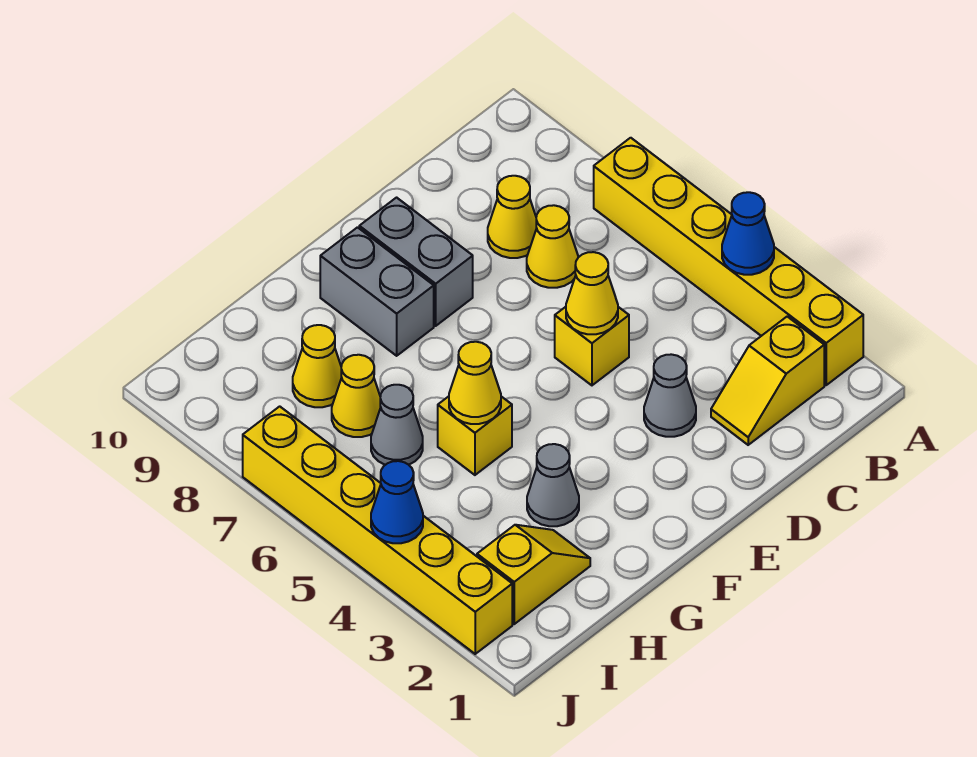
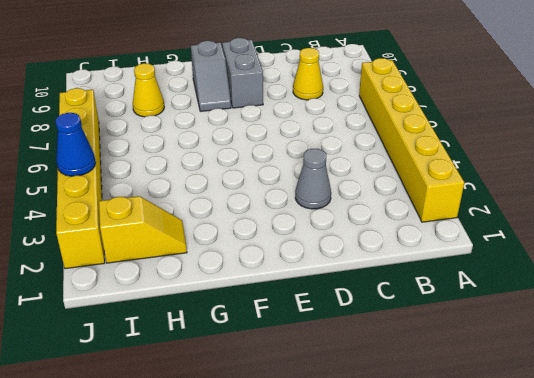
grey slope F8:F9 level 1 top 9 -> grey brick F8:F9 level 1
none -> yellow slope B2:C2 level 1 top B
none -> yellow cone C7 level 1
none -> yellow brick D5 level 1

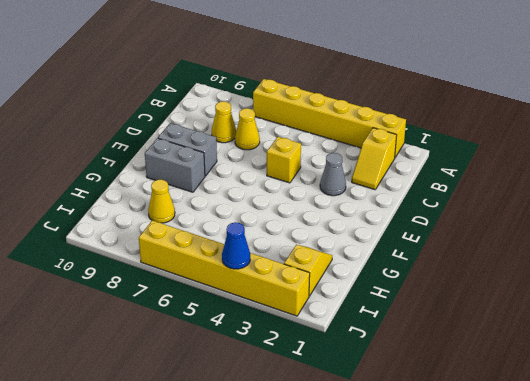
none -> grey cone G3 level 1
none -> yellow brick G5 level 1
none -> grey cone H6 level 1

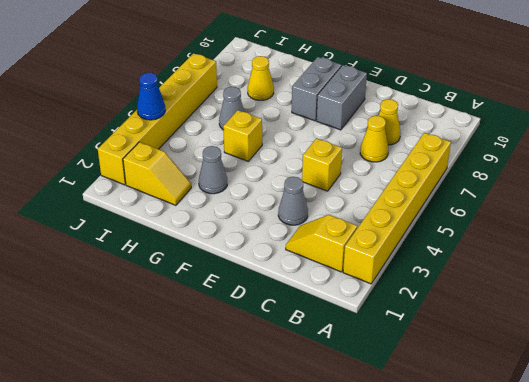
none -> yellow cone H7 level 1
none -> blue cone A4 level 2
none -> yellow cone D5 level 2

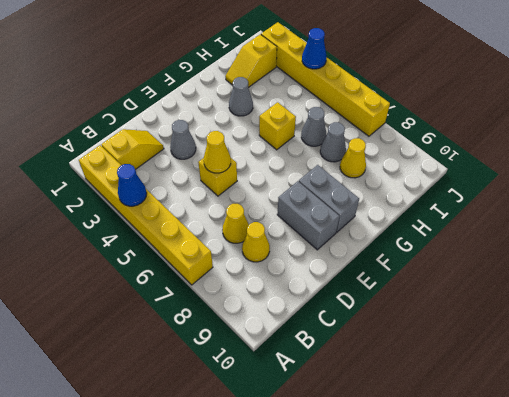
grey cone H7 level 1 -> yellow cone H7 level 1
none -> yellow cone G5 level 2

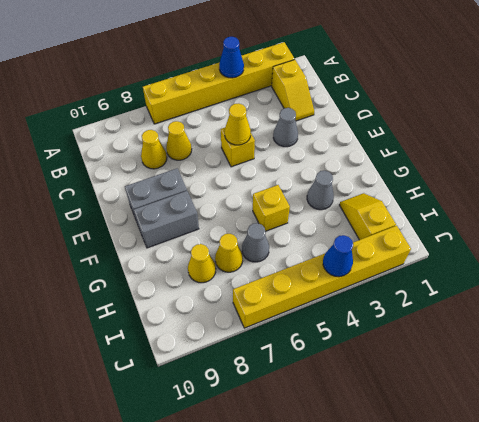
none -> yellow cone G5 level 2

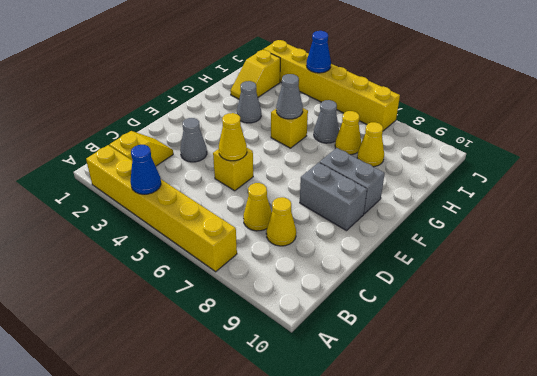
grey cone G5 level 2 -> yellow cone G5 level 2

